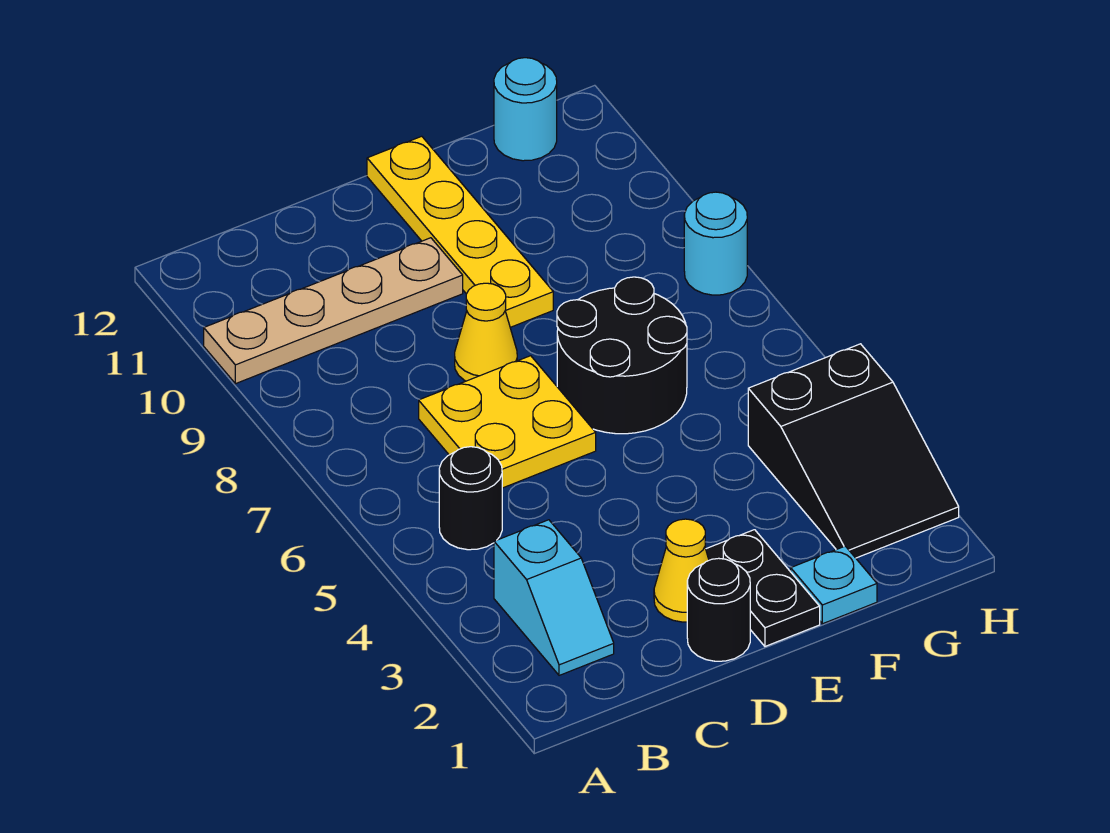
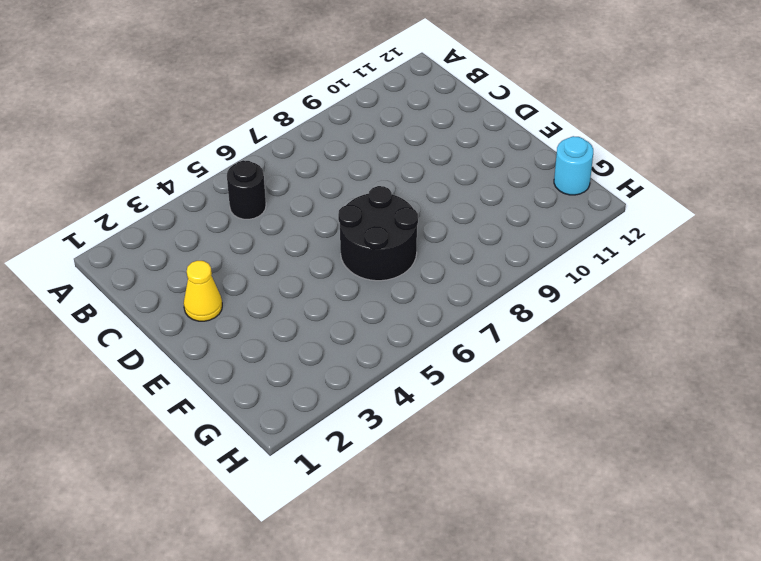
none -> tan plate A10:D10 level 1
none -> cyan slope B2:B3 level 1 top 3
none -> yellow plate C6:D7 level 1

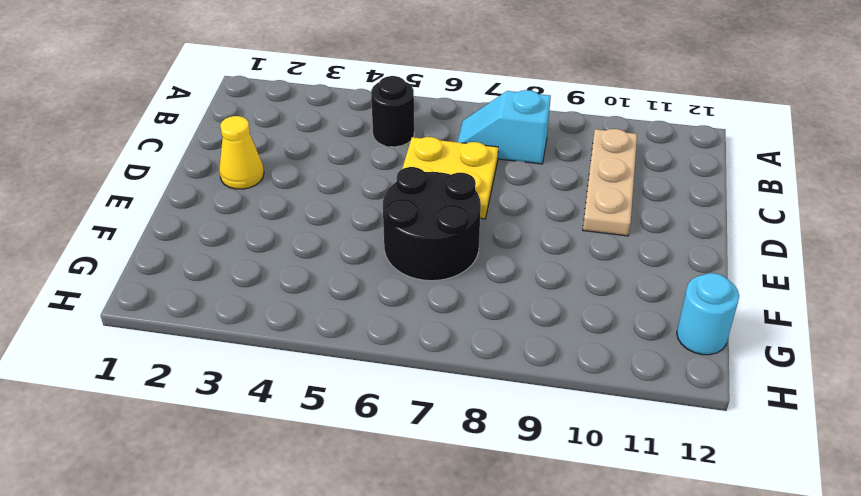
cyan slope B7:B8 level 1 top 8 -> cyan slope B2:B3 level 1 top 3
tan plate B10:D10 level 1 -> tan plate A10:D10 level 1
none -> black round brick D1 level 1
none -> yellow cone D8 level 1
none -> black plate E1:E2 level 1

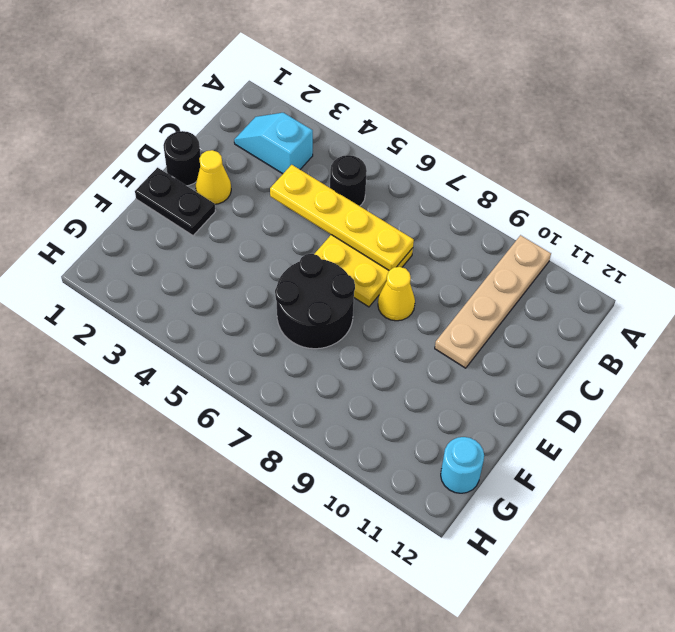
yellow plate C4:C7 level 2 -> yellow plate E9:E12 level 1
none -> cyan plate F1 level 1
none -> black slope G2:H4 level 1 top 4
none -> cyan round brick H8 level 1

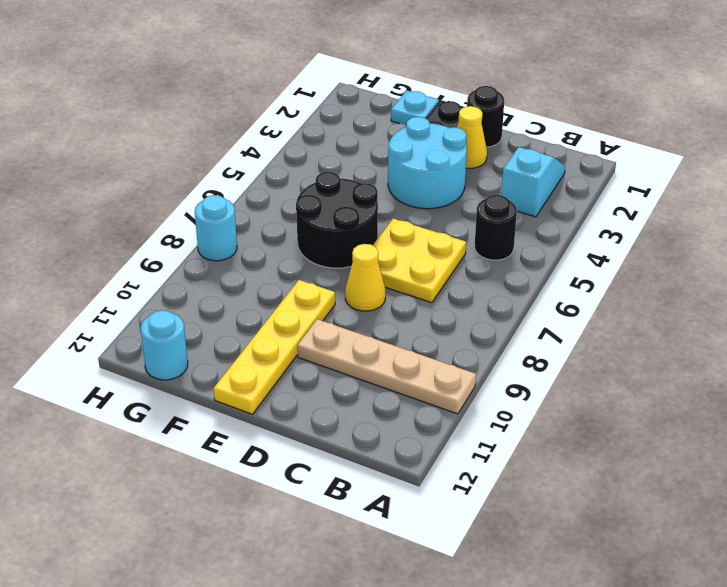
cyan round brick D3:E4 level 1 -> none
none -> black slope G2:H4 level 1 top 4

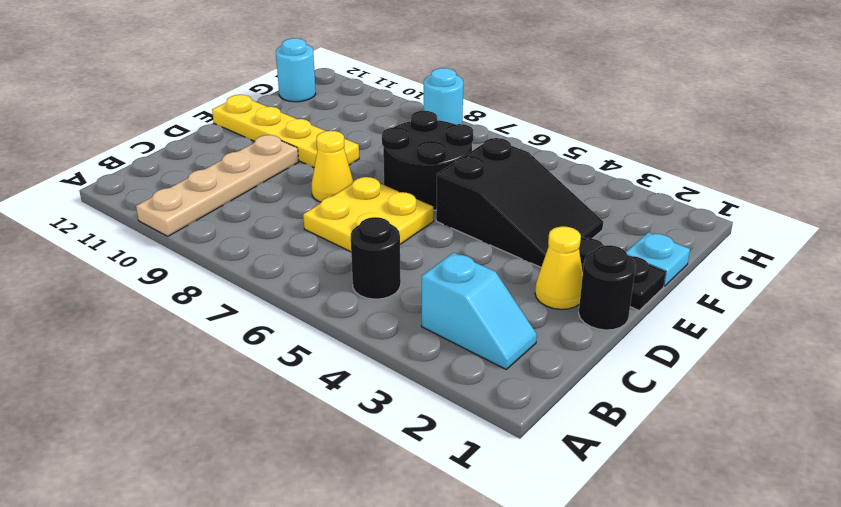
black slope E3:F5 level 1 top 5 -> black slope G2:H4 level 1 top 4

